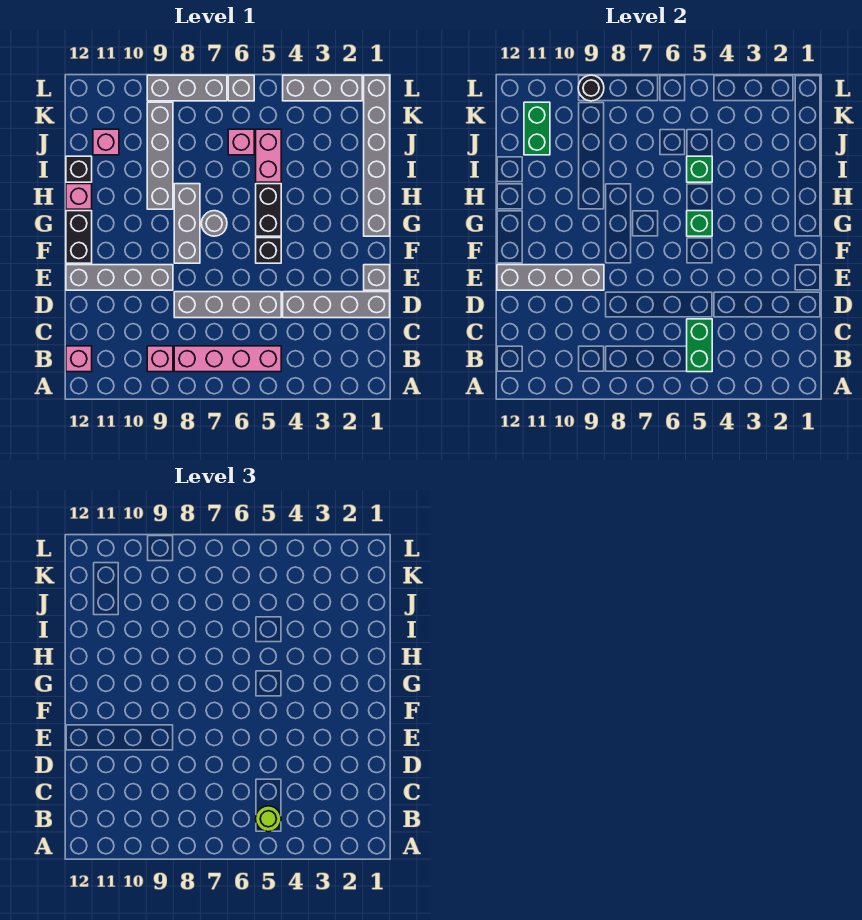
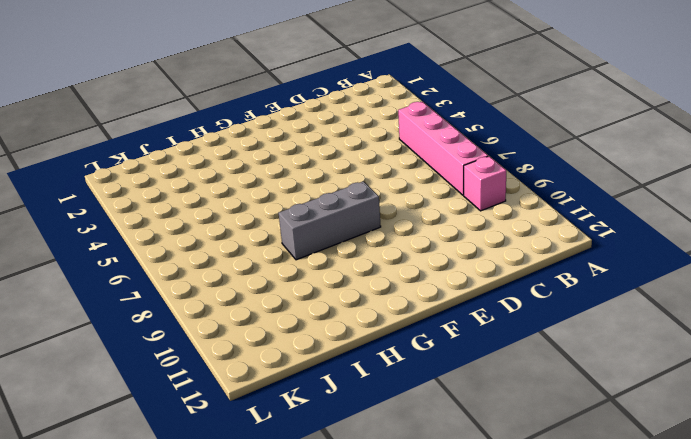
none -> pink brick B12 level 1
none -> grey brick D1:D4 level 1
none -> grey brick D5:D8 level 1

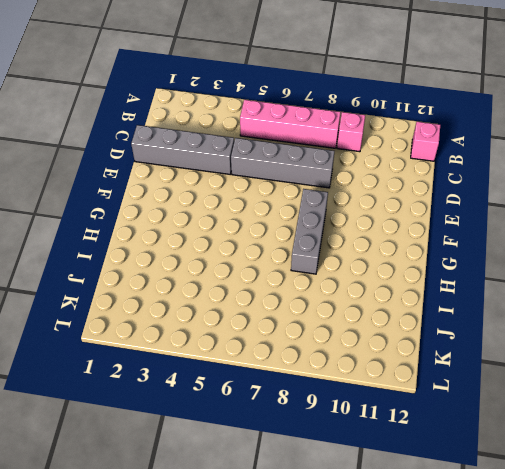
none -> grey brick E1 level 1
none -> grey brick E9:E12 level 1
none -> black brick F5 level 1

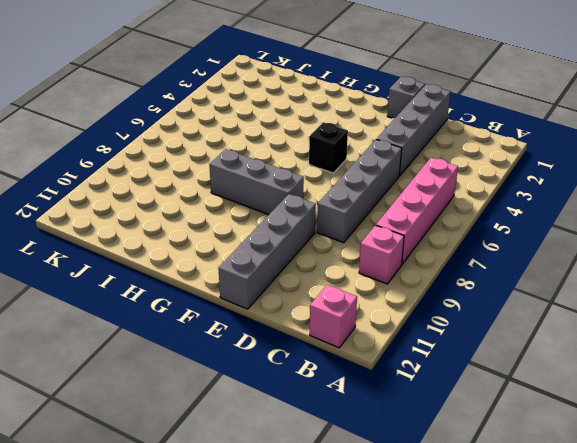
none -> black brick F12:G12 level 1
none -> grey brick G1:L1 level 1
none -> black brick G5:H5 level 1

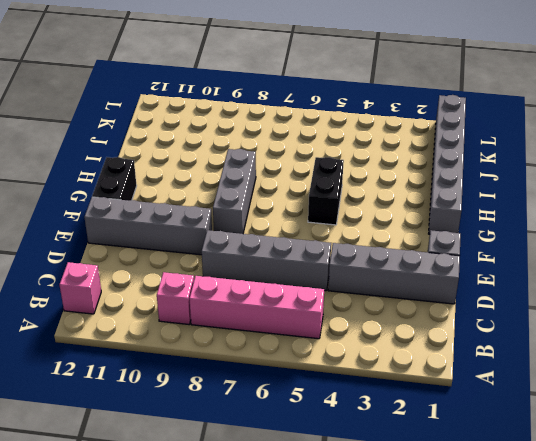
none -> black brick F5 level 1
none -> grey round brick G7 level 1
none -> grey brick H9:K9 level 1

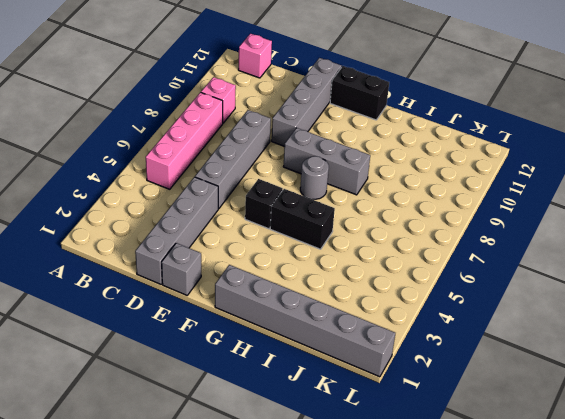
none -> grey brick H9:K9 level 1
none -> pink brick H12 level 1
none -> pink brick I5:J5 level 1

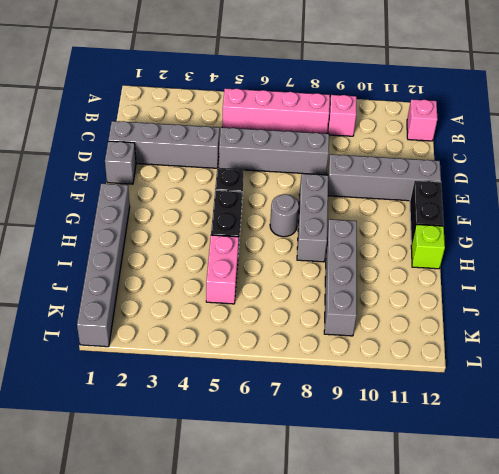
lime brick H12 level 1 -> pink brick H12 level 1
none -> black brick I12 level 1
none -> pink brick J6 level 1
none -> pink brick J11 level 1

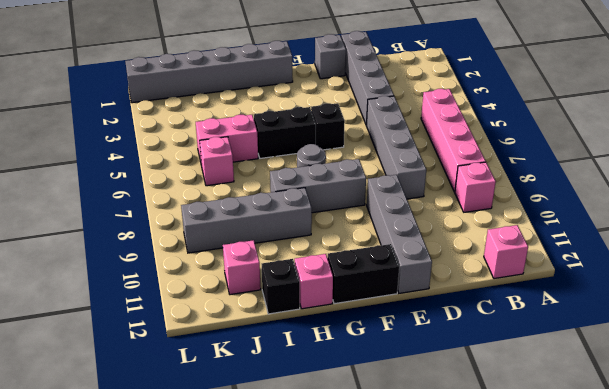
none -> grey brick L2:L4 level 1
none -> grey brick L6 level 1
none -> grey brick L7:L9 level 1

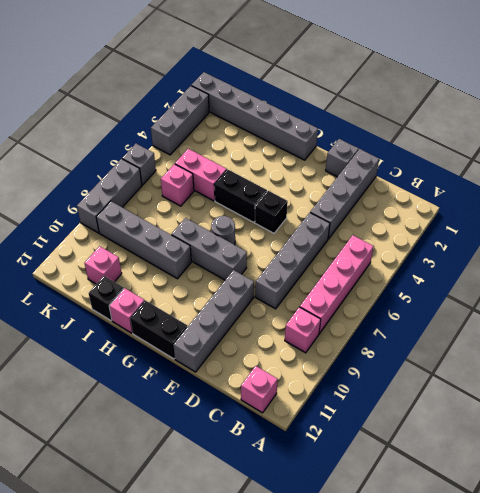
none -> green brick B5:C5 level 2
none -> grey brick E9:E12 level 2
none -> green brick G5 level 2

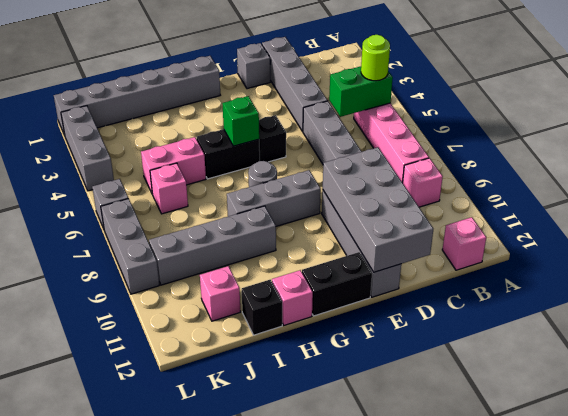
grey brick D9:E12 level 2 -> grey brick E9:E12 level 2
none -> green brick I5 level 2
none -> green brick J11:K11 level 2
none -> black round brick L9 level 2

